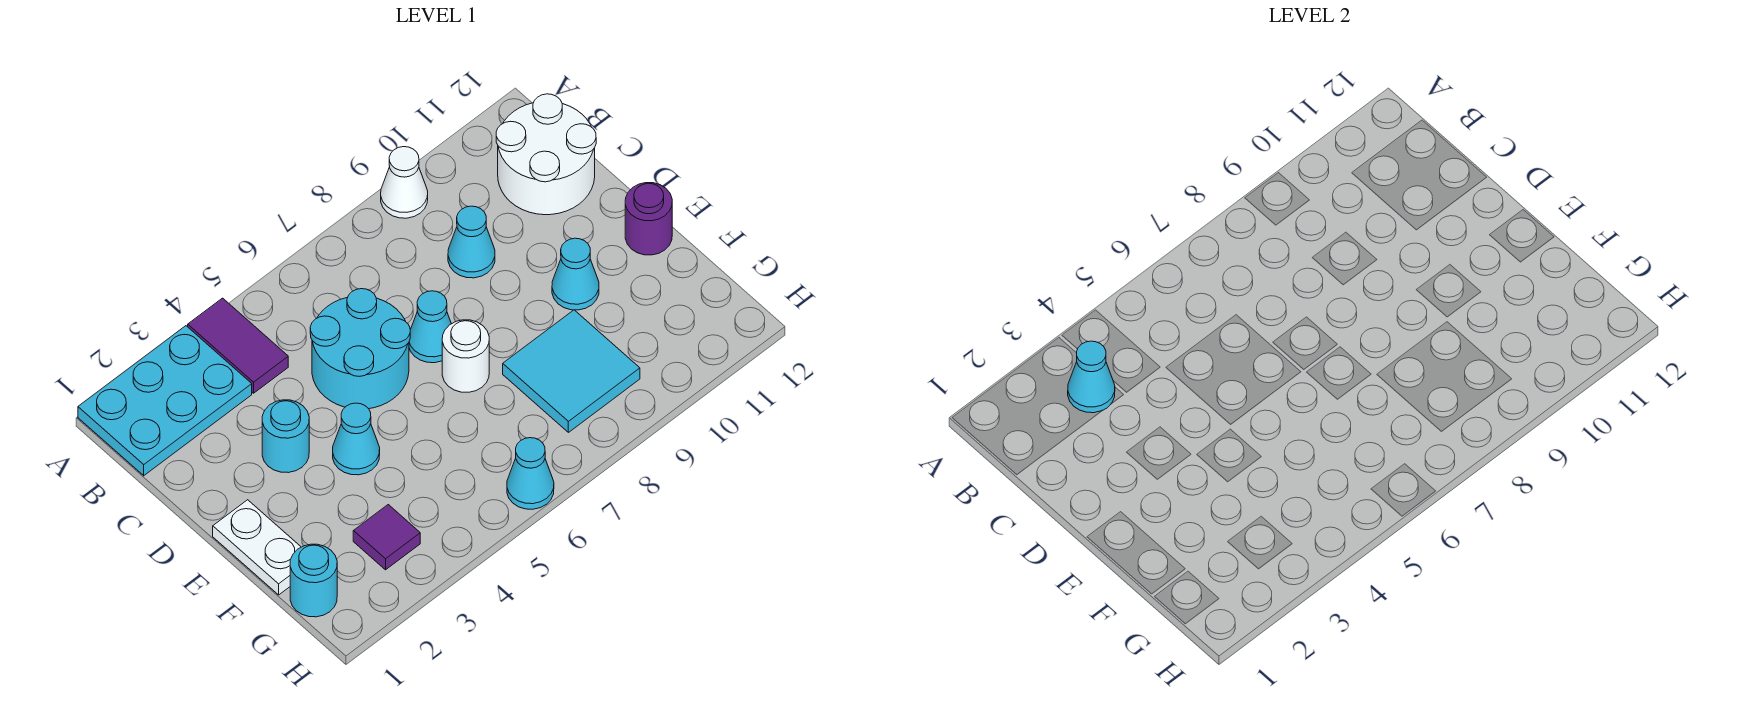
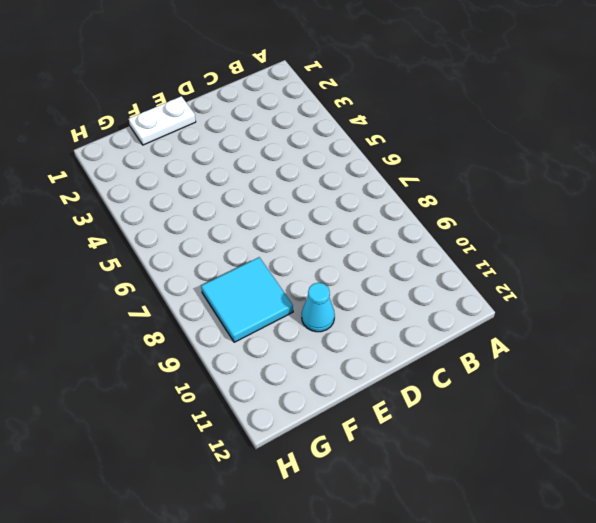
none -> cyan plate A1:B3 level 1
none -> purple tile A4:B4 level 1
none -> white cone A9 level 1

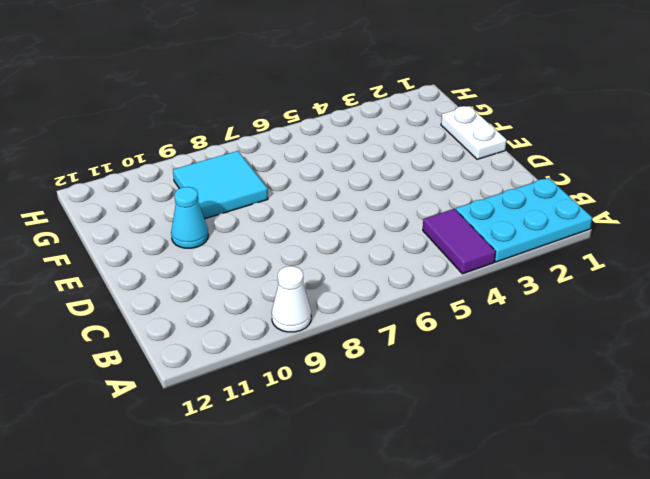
none -> white round brick B11:C12 level 1
none -> cyan round brick C5:D6 level 1
none -> cyan cone C9 level 1

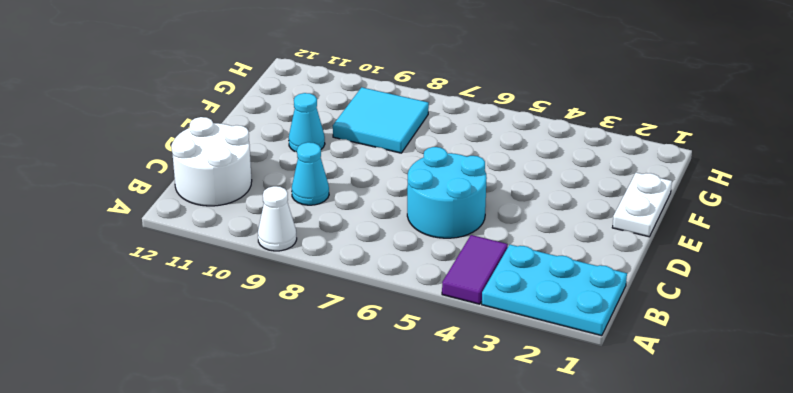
none -> cyan round brick D3 level 1
none -> cyan cone D7 level 1
none -> cyan cone E4 level 1

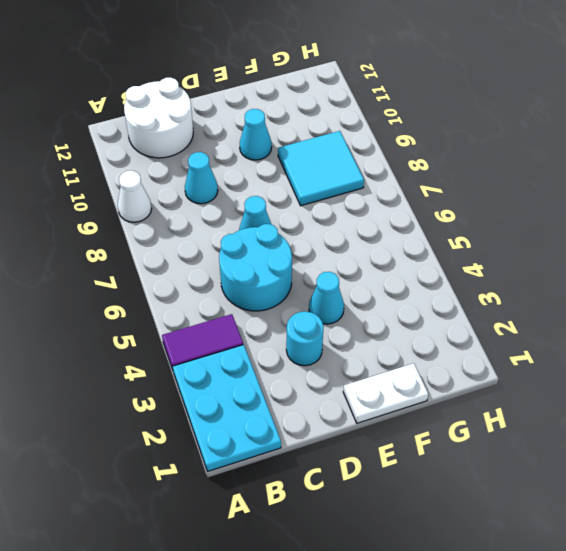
none -> white round brick E7 level 1
none -> purple round brick E12 level 1
none -> cyan round brick G1 level 1

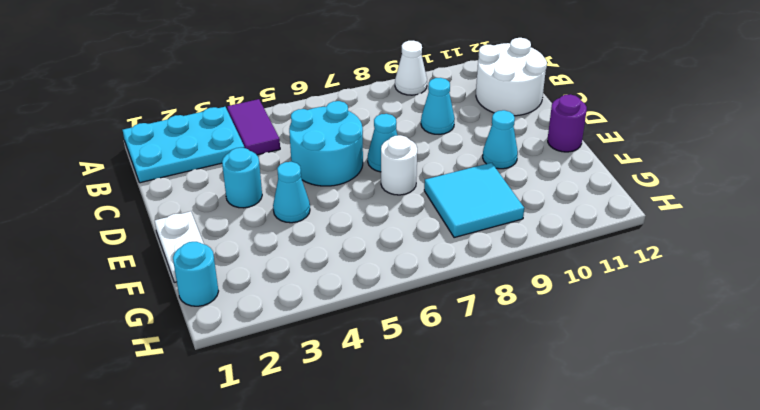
none -> purple tile G3 level 1
none -> cyan cone H6 level 1
none -> cyan cone B3 level 2

